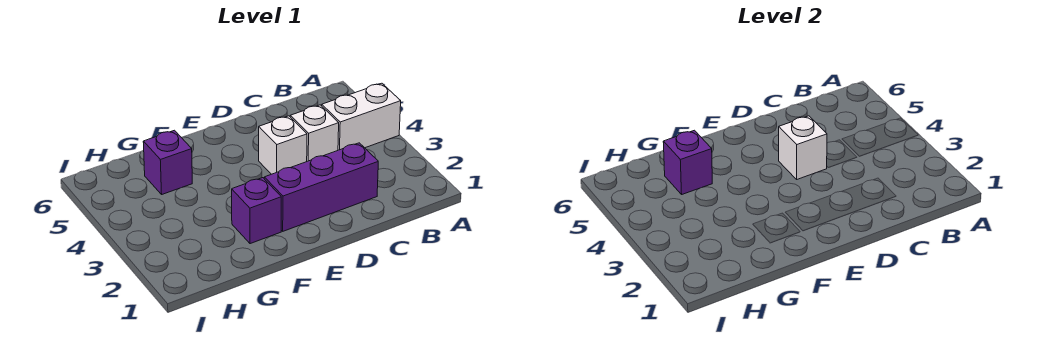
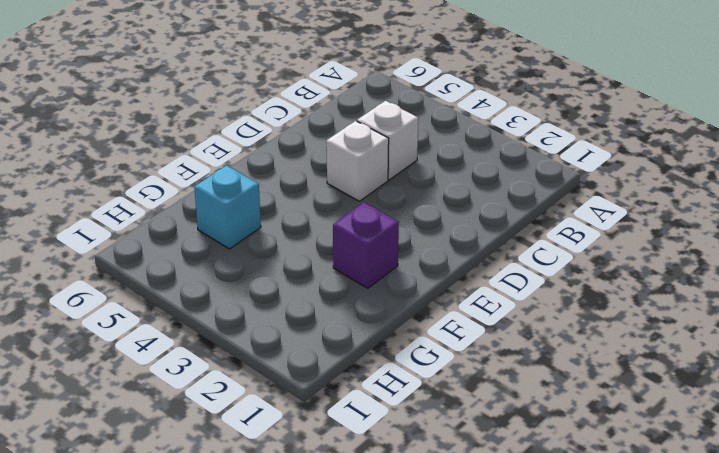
cyan brick G5 level 1 -> purple brick G5 level 1
none -> white brick A4:B4 level 1
none -> purple brick C2:E2 level 1

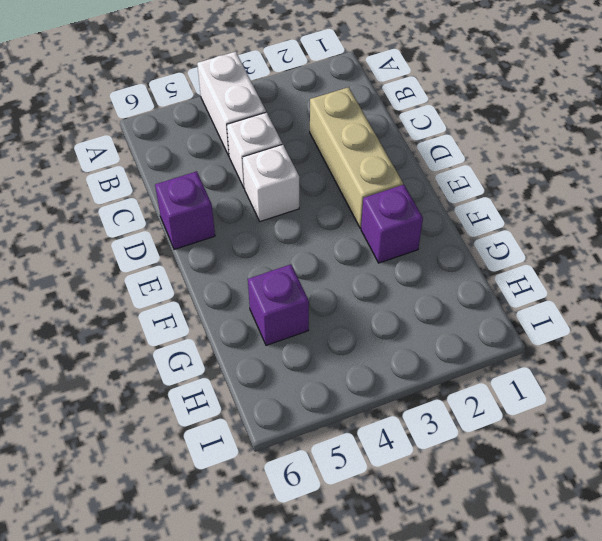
tan brick C2:E2 level 1 -> purple brick C2:E2 level 1
purple brick D6 level 1 -> purple brick G5 level 2
none -> white brick D4 level 2

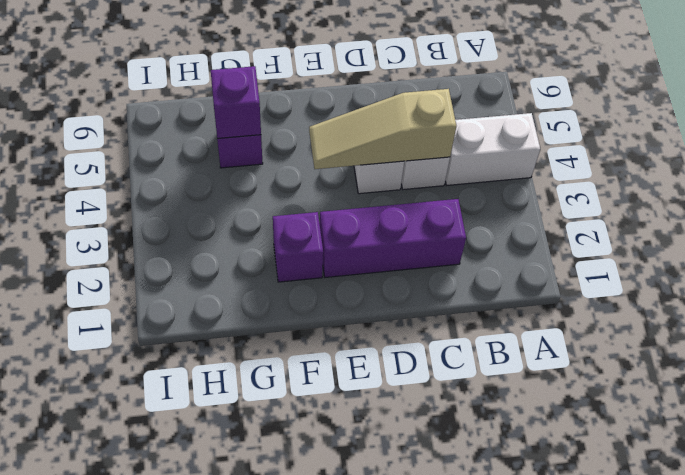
tan slope C4:E4 level 2 top C -> white brick D4 level 2

